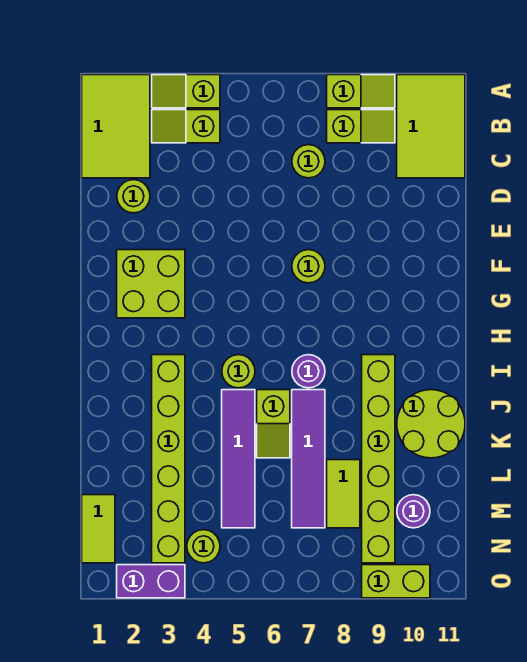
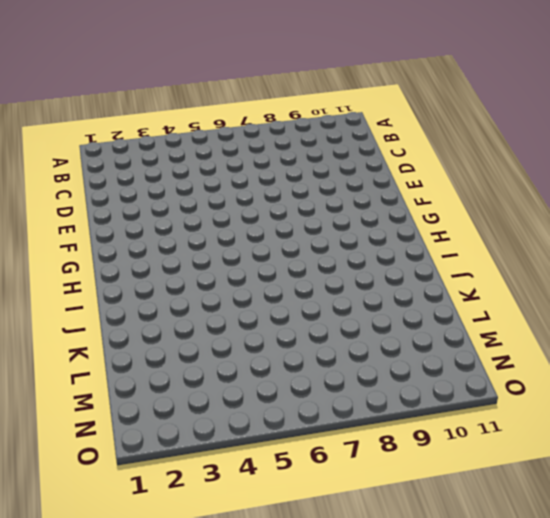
none -> lime tile A1:C2 level 1
none -> lime slope A3:A4 level 1 top 4
none -> lime slope A8:A9 level 1 top 8

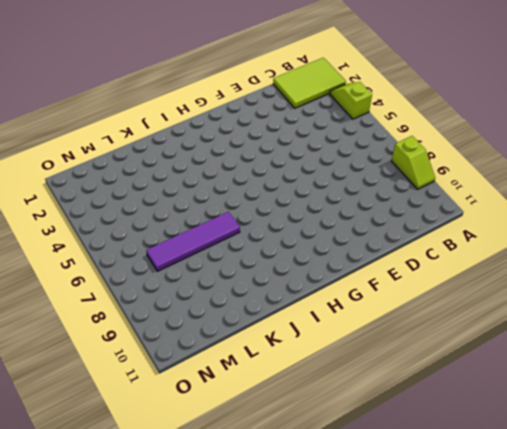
none -> lime tile A10:C11 level 1
none -> lime slope B3:B4 level 1 top 4
none -> lime slope B8:B9 level 1 top 8

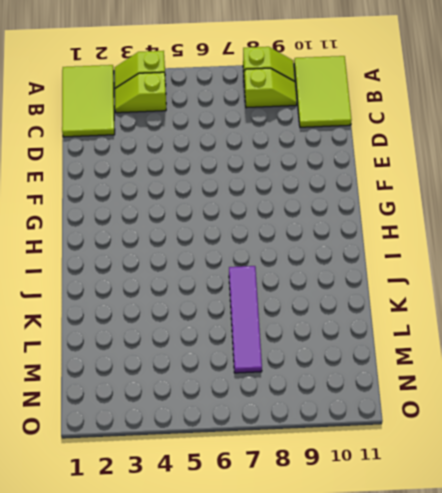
none -> lime round brick C7 level 1
none -> lime round brick D2 level 1
none -> lime brick F2:G3 level 1

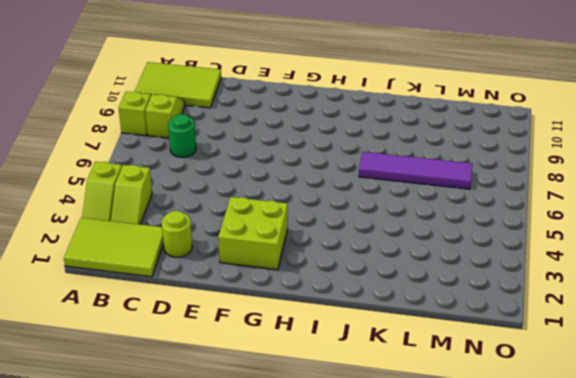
green round brick C7 level 1 -> lime round brick C7 level 1
none -> lime round brick F7 level 1
none -> lime brick I3:N3 level 1
none -> lime round brick I5 level 1

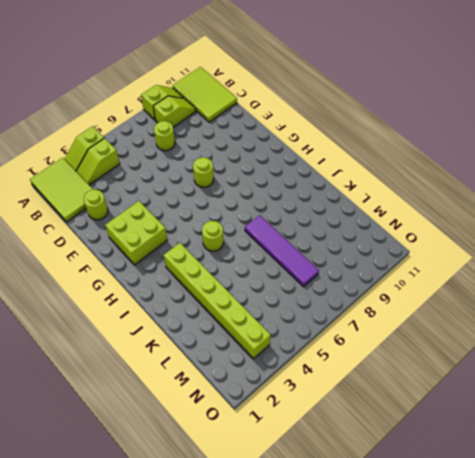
none -> purple round brick I7 level 1
none -> lime brick I9:N9 level 1
none -> purple tile J5:M5 level 1

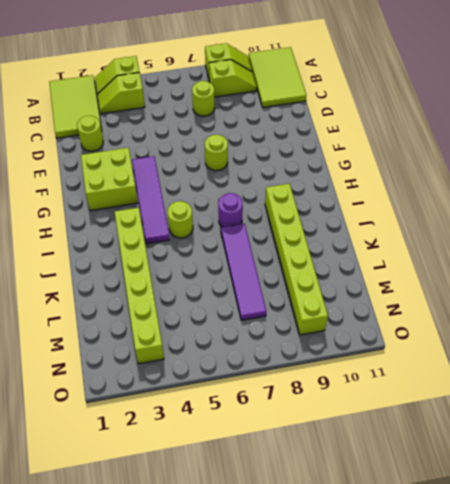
purple tile F4:I4 level 1 -> purple tile J5:M5 level 1
none -> lime slope J6:K6 level 1 top J
none -> lime round brick J10:K11 level 1
none -> lime tile L8:M8 level 1

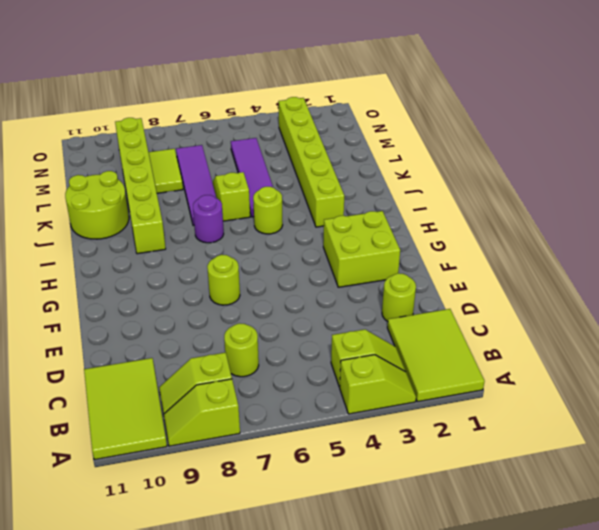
none -> lime tile M1:N1 level 1
none -> purple round brick M10 level 1
none -> lime round brick N4 level 1

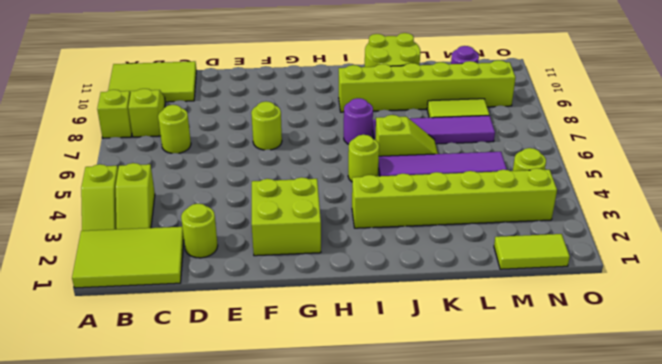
none -> purple brick O2:O3 level 1
none -> lime brick O9:O10 level 1

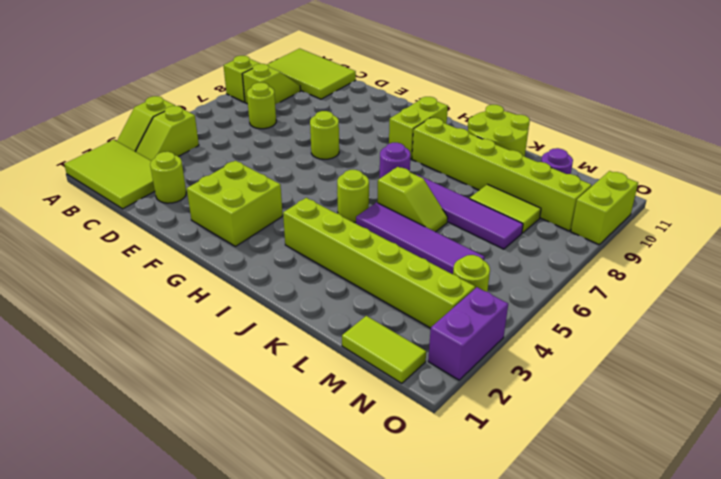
lime brick H9:H10 level 1 -> none

